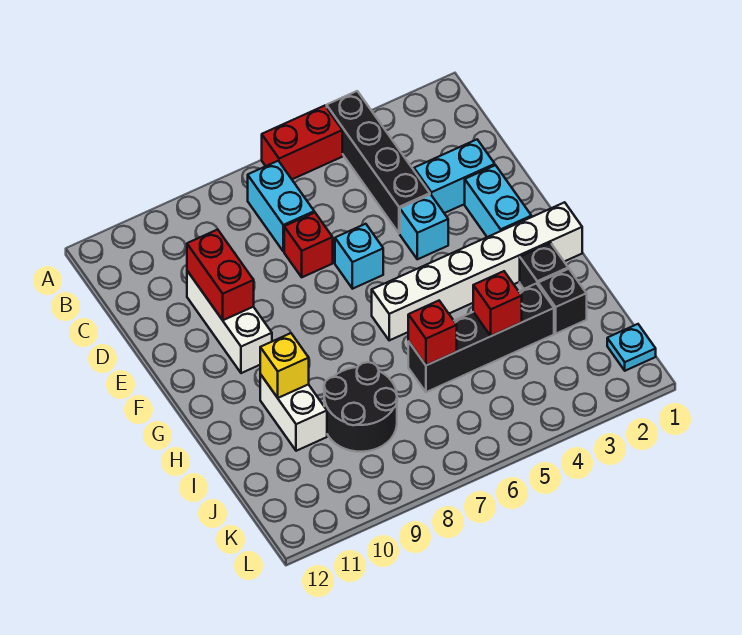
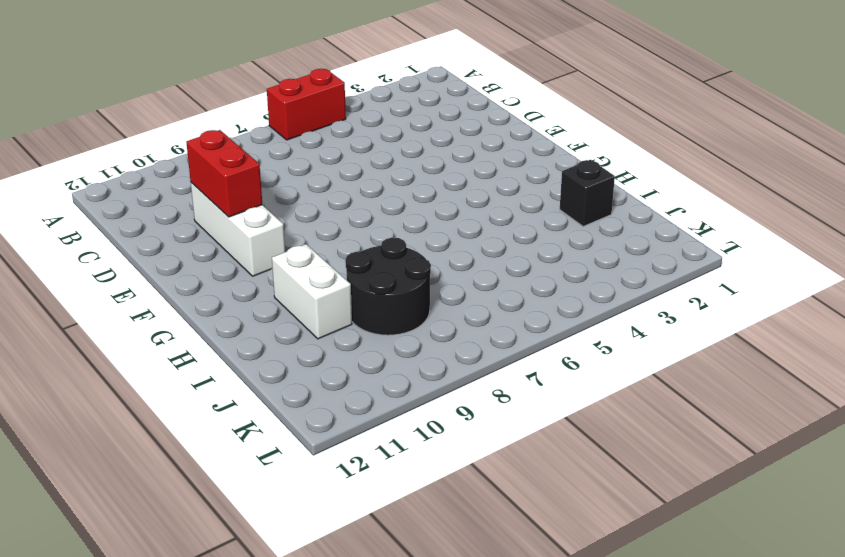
none -> black brick A4:D4 level 1
none -> cyan brick B7:C7 level 1
none -> cyan brick D2:D3 level 1

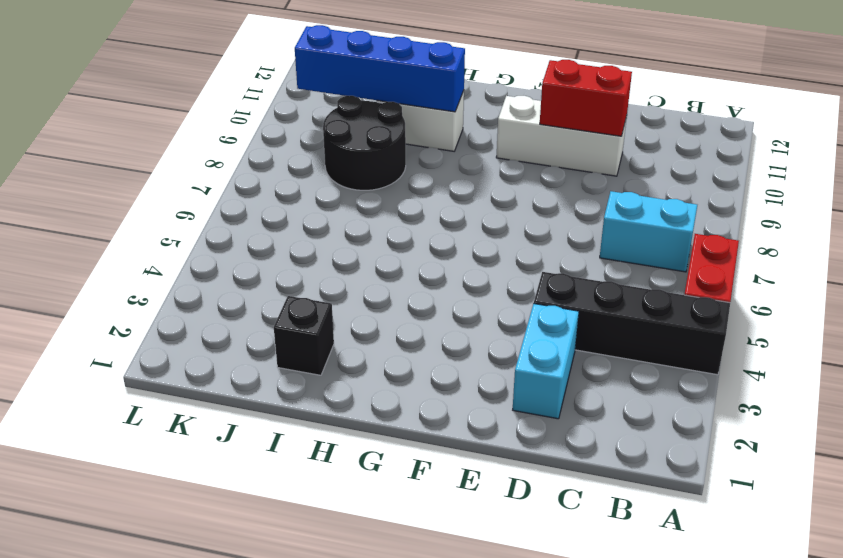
blue brick H10:K10 level 2 -> yellow brick H10 level 2
none -> red brick D7 level 1
none -> cyan brick E2:F2 level 1
none -> cyan brick E4 level 1

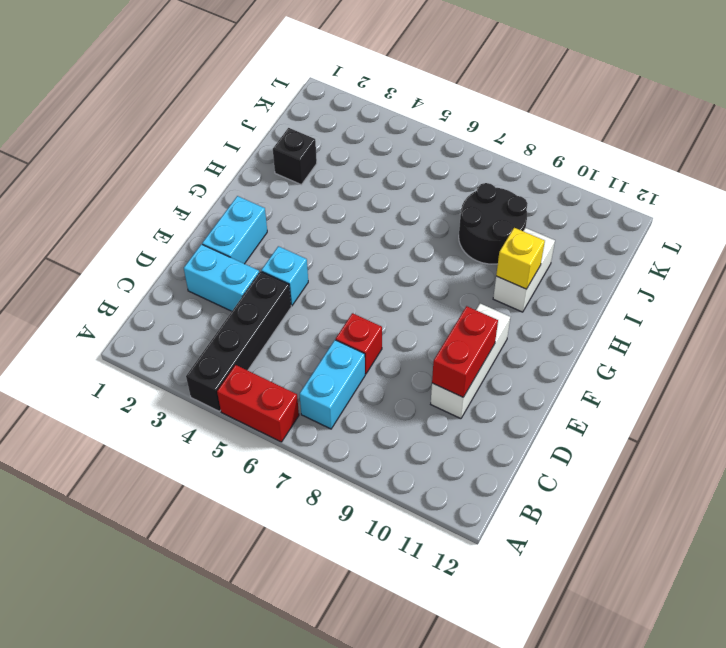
none -> cyan brick E6 level 1
none -> white brick G1:G6 level 1
none -> black brick H2 level 1

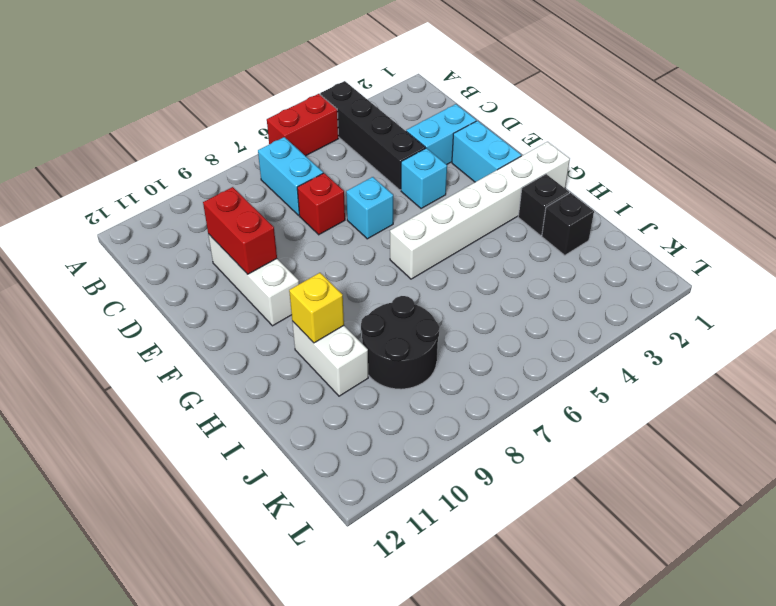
none -> black brick I3:I6 level 1
none -> cyan plate K1 level 1
none -> red brick I4 level 2

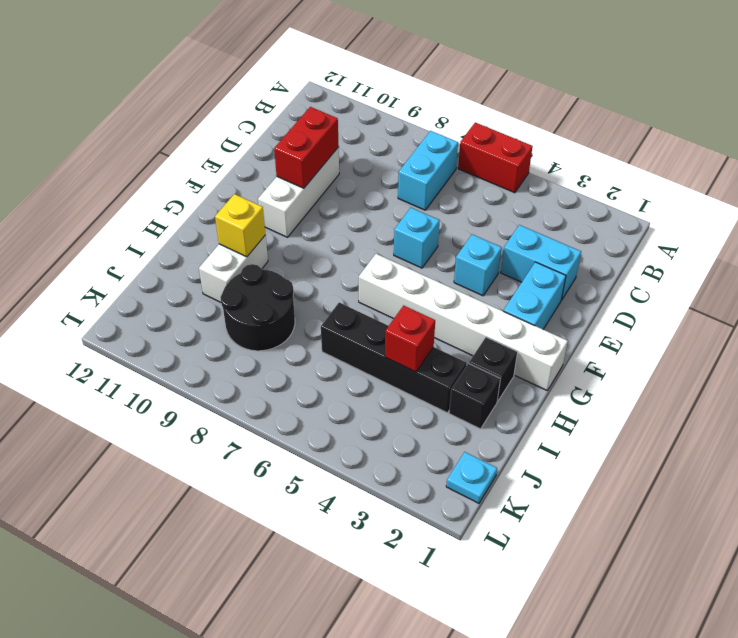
none -> black brick A4:D4 level 1
none -> red brick D7 level 1
none -> red brick I6 level 2

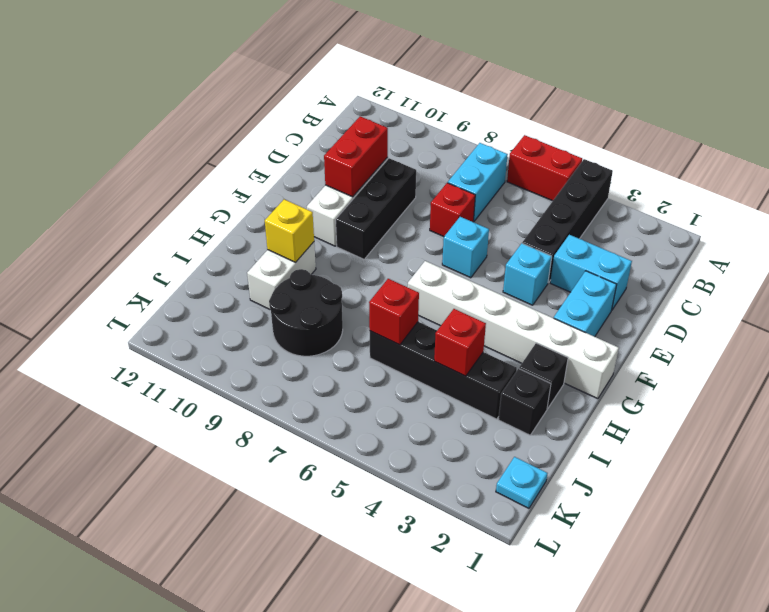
black brick D9:F9 level 1 -> none

